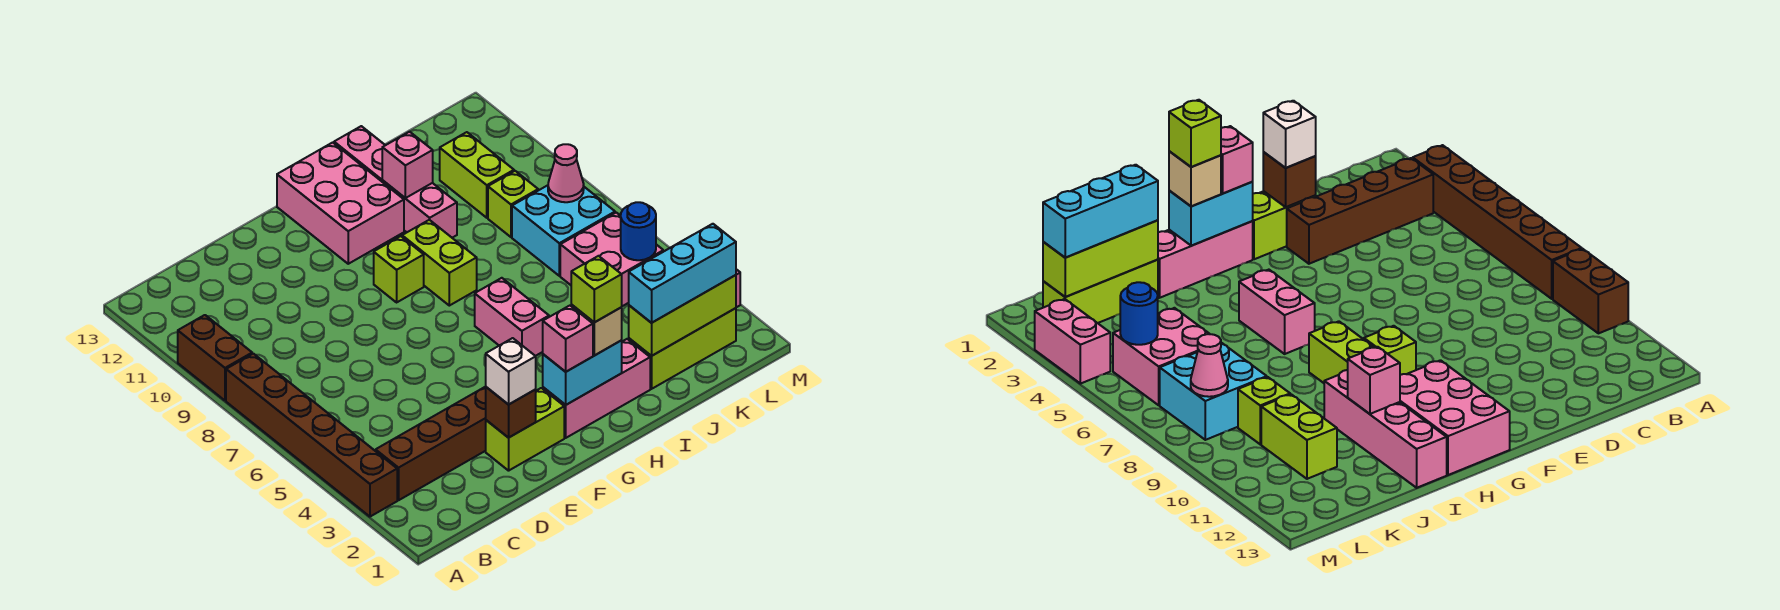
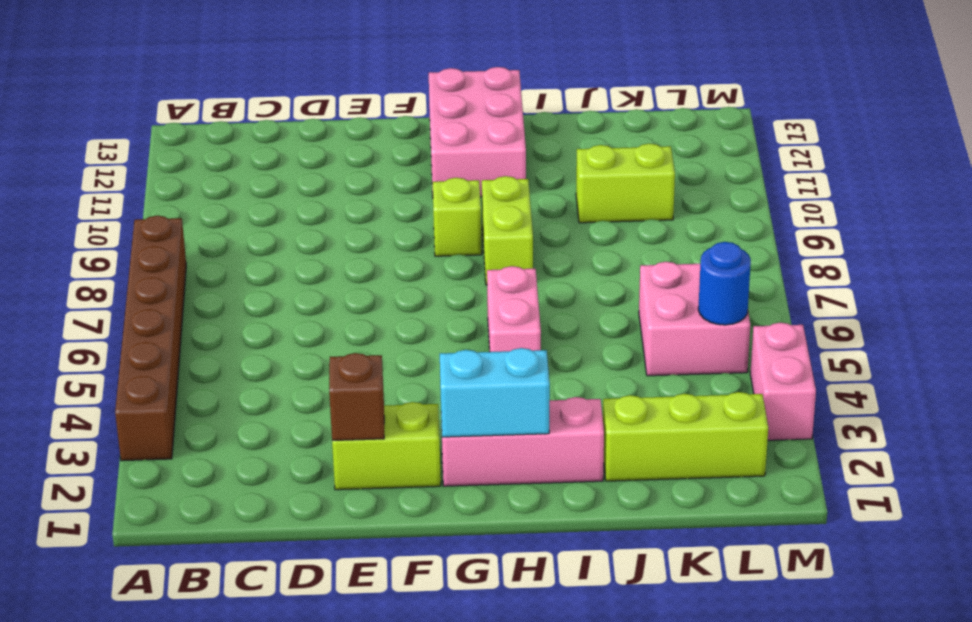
lime brick J10:K10 level 1 -> lime brick K10:K11 level 1
none -> brown brick A9:A10 level 1
none -> brown brick B3:E3 level 1
none -> pink brick I10:I13 level 1

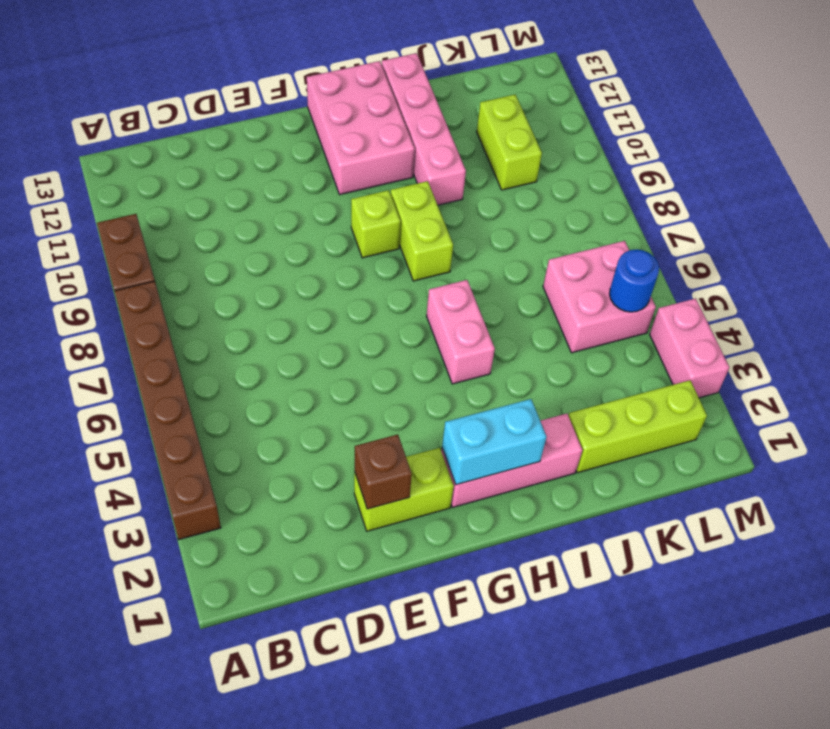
none -> brown brick B3:E3 level 1
none -> cyan brick K7:L8 level 1
none -> lime brick K9 level 1

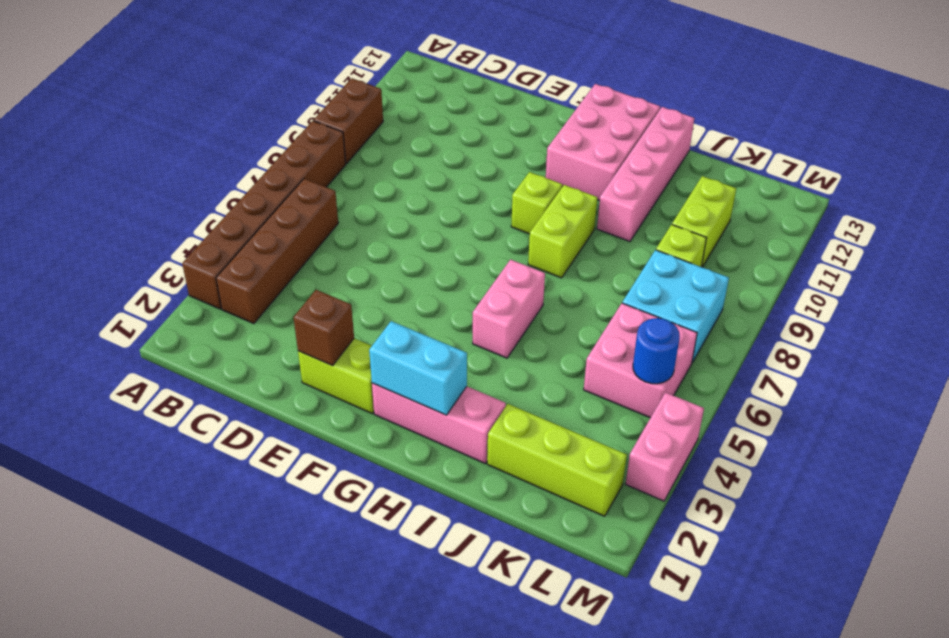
brown brick B3:B6 level 1 -> brown brick B3:E3 level 1
none -> pink brick I11 level 2
none -> lime brick J2:L2 level 2
none -> pink cone L8 level 2

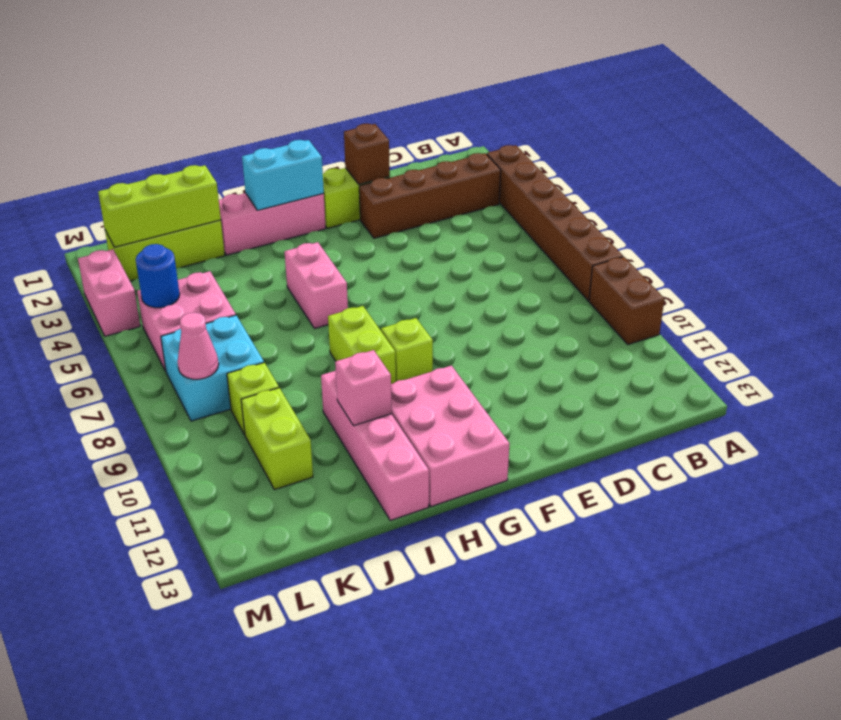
none -> white brick E2 level 3
none -> pink brick G2 level 3
none -> tan brick H2 level 3

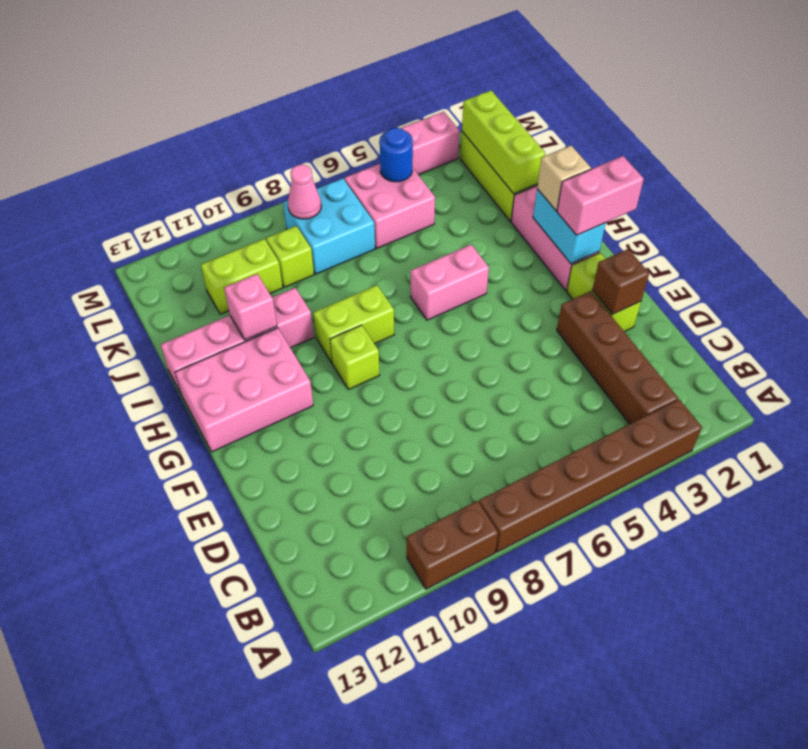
pink brick G1:G2 level 3 -> pink brick G2 level 3
none -> white brick E2 level 3
none -> cyan brick J2:L2 level 3
none -> lime brick H2 level 4

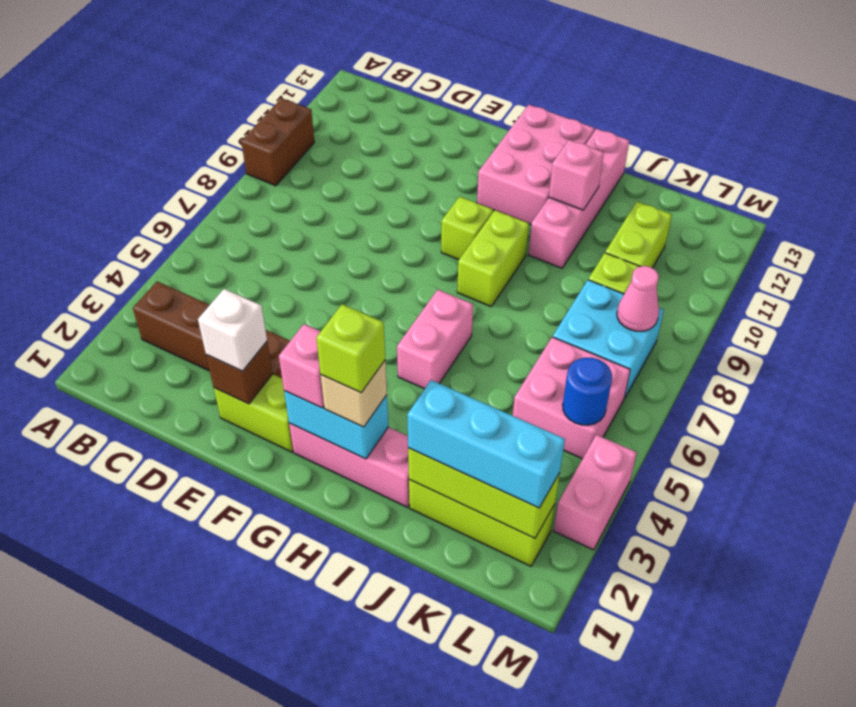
none -> brown brick A3:A8 level 1

